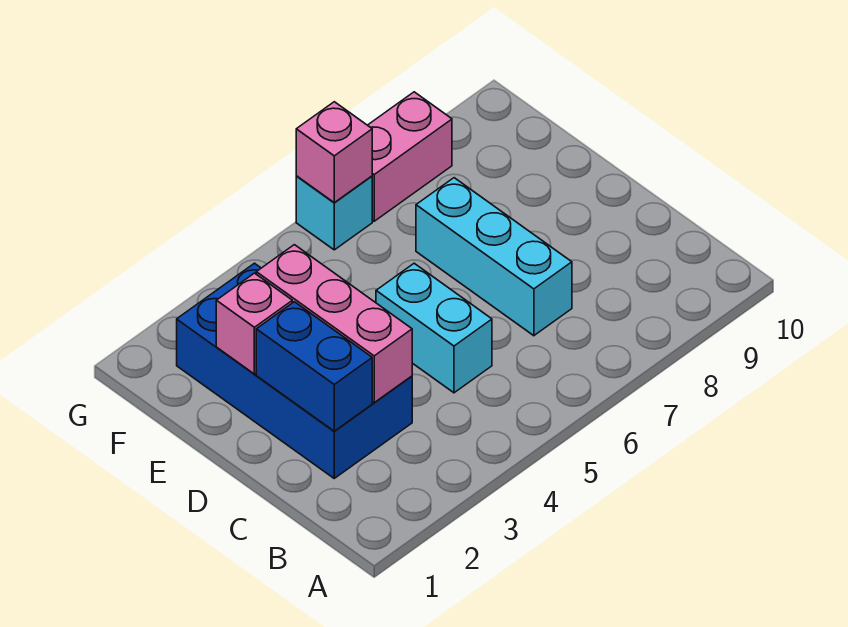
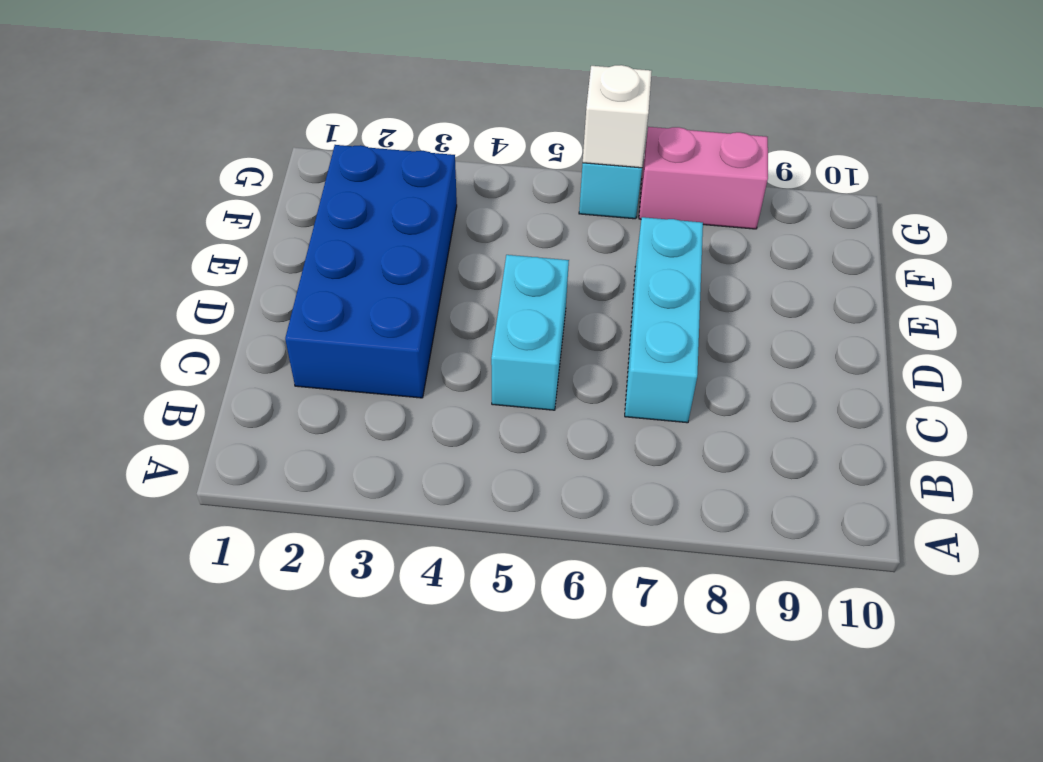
white brick G6 level 2 -> pink brick G6 level 2
none -> blue brick C2:D2 level 2
none -> pink brick C3:E3 level 2

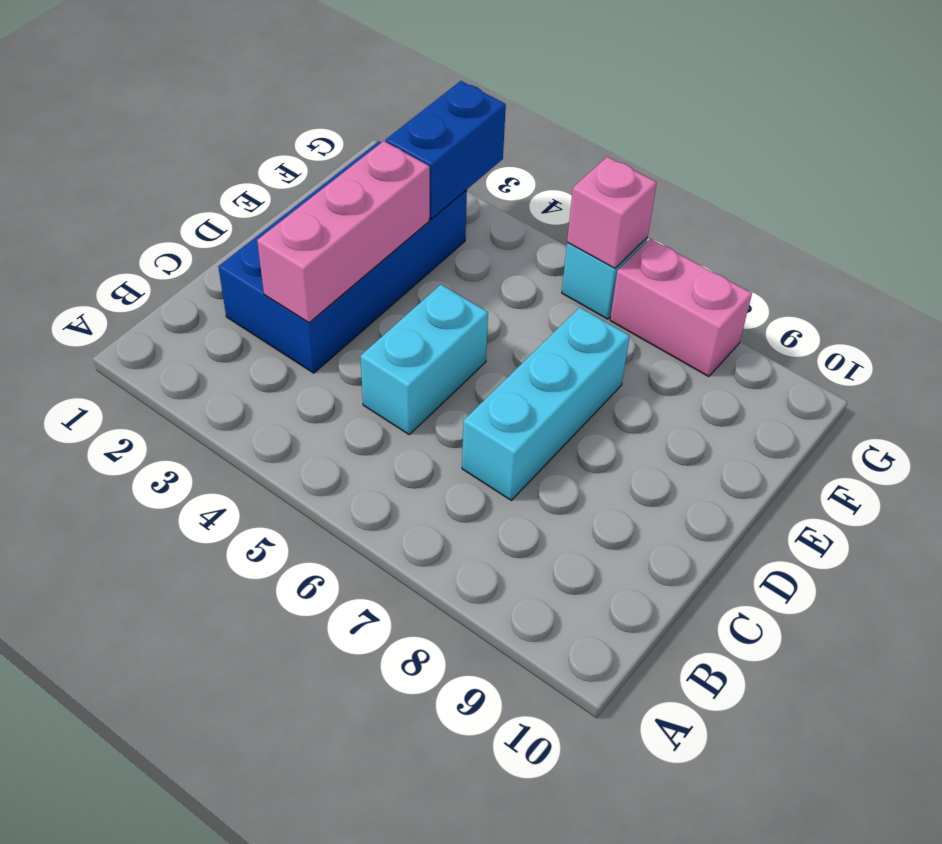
blue brick F3:G3 level 2 -> blue brick C2:D2 level 2
none -> pink brick E2 level 2

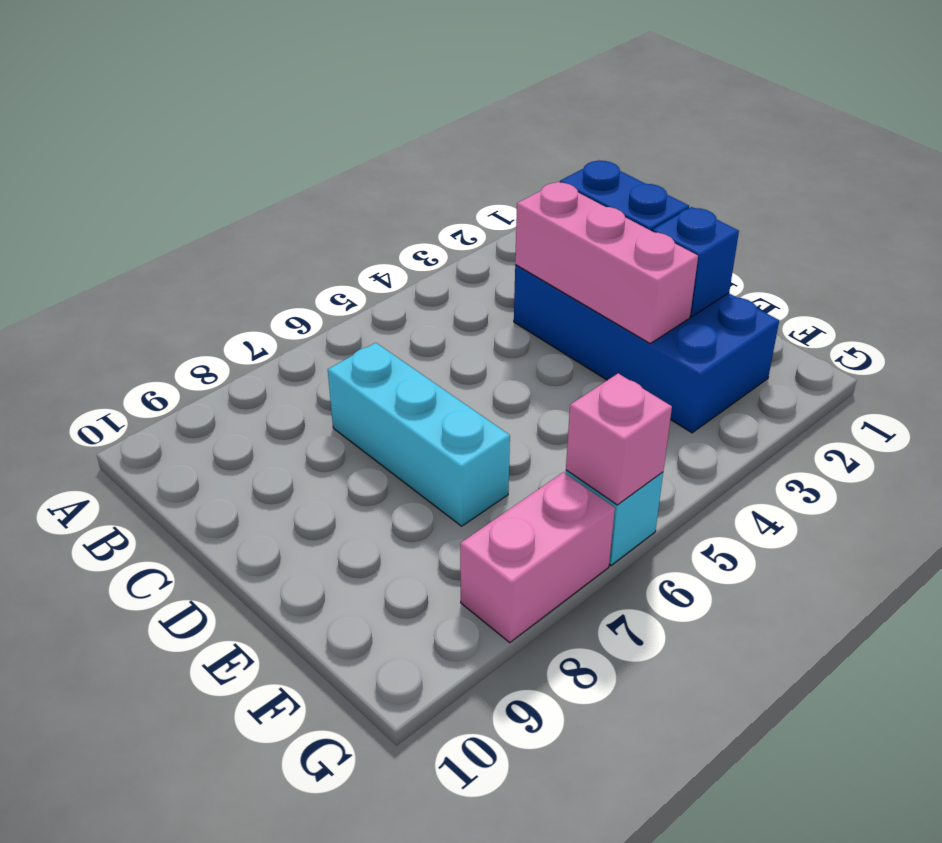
blue brick E2 level 2 -> pink brick E2 level 2
none -> cyan brick C5:D5 level 1

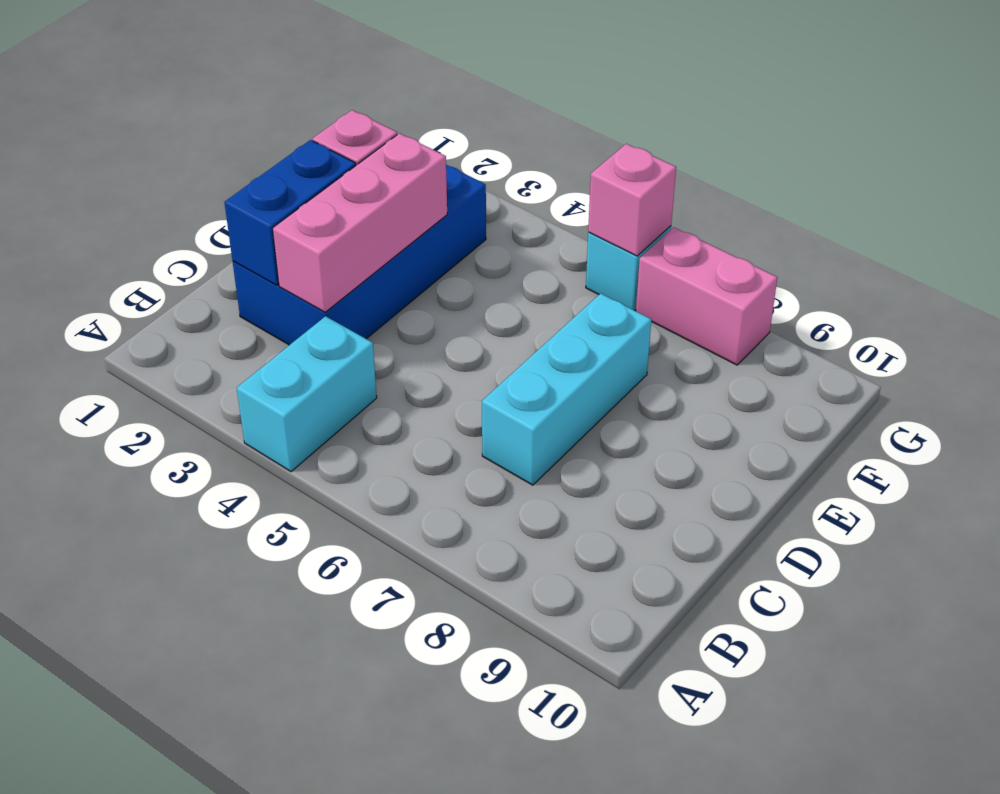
cyan brick A4:B4 level 1 -> cyan brick C5:D5 level 1

